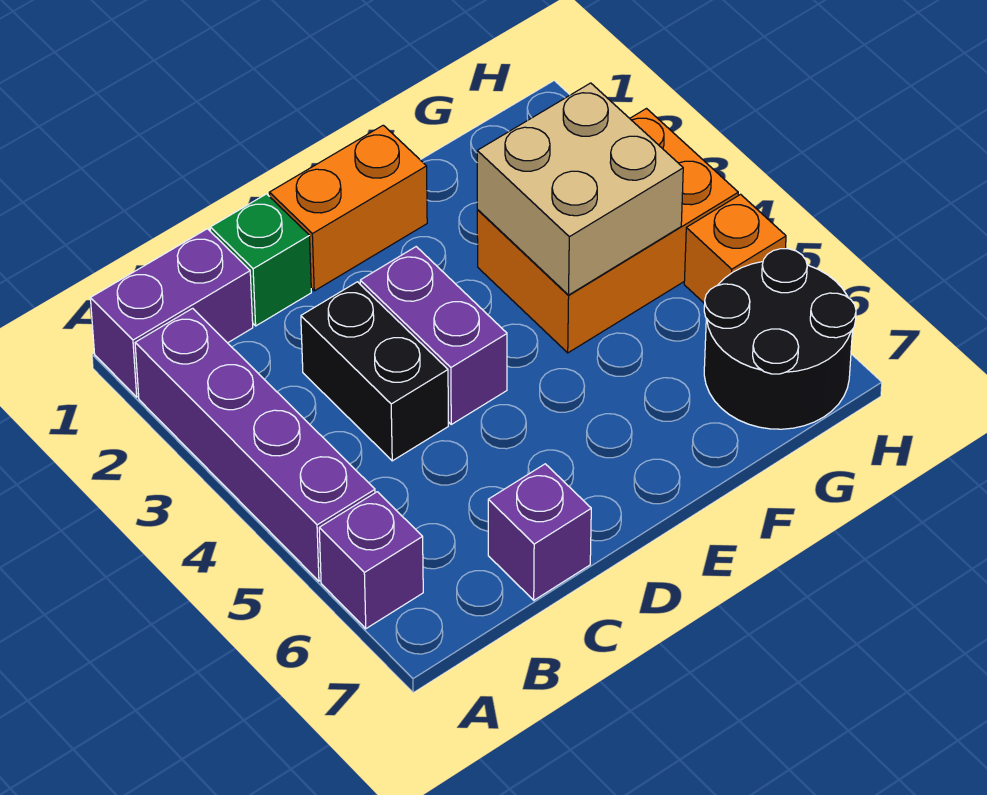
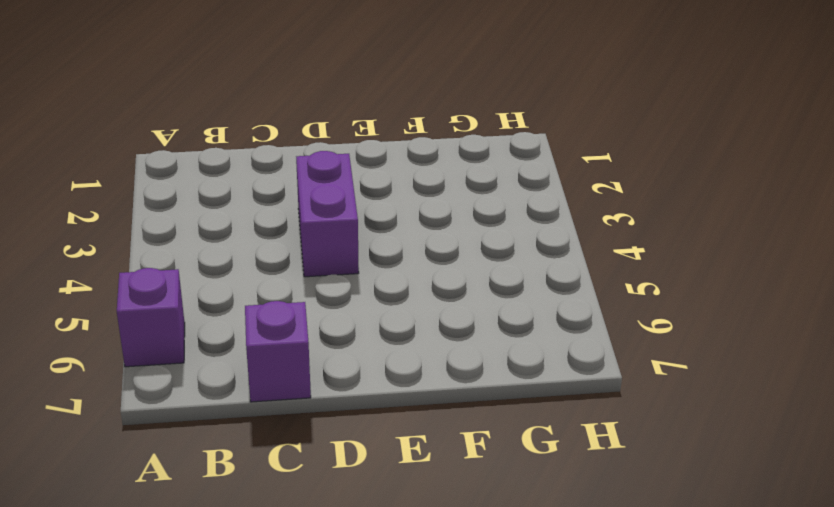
none -> purple brick A1:B1 level 1
none -> purple brick A2:A5 level 1
none -> green brick C1 level 1

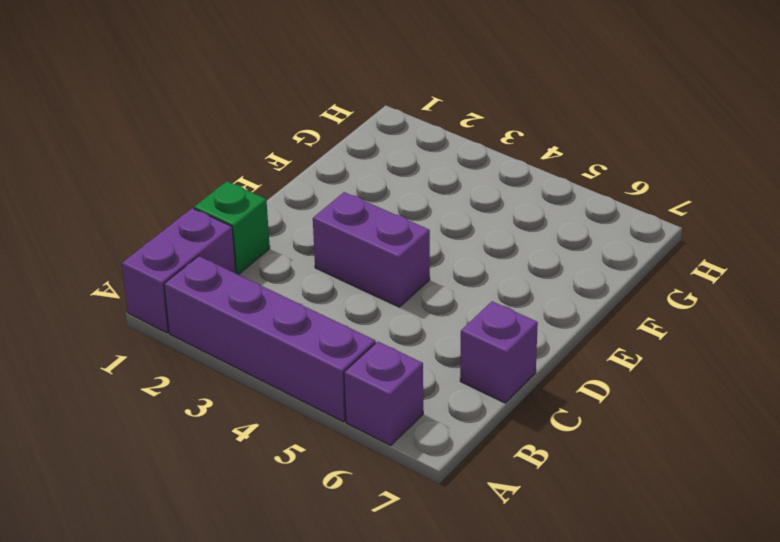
none -> black brick C3:C4 level 1
none -> orange brick D1:E1 level 1
none -> orange brick F3:H4 level 1

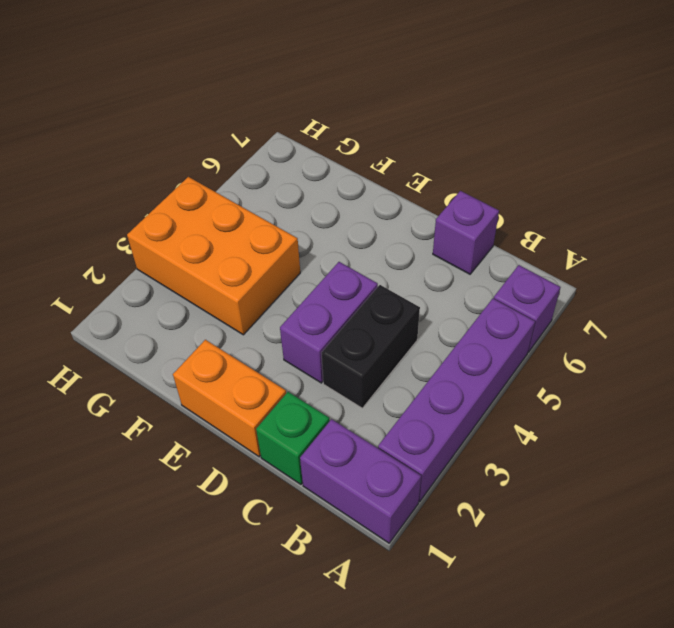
none -> black round brick G6:H7 level 1
none -> orange brick H5 level 1
none -> tan brick F3:G4 level 2

